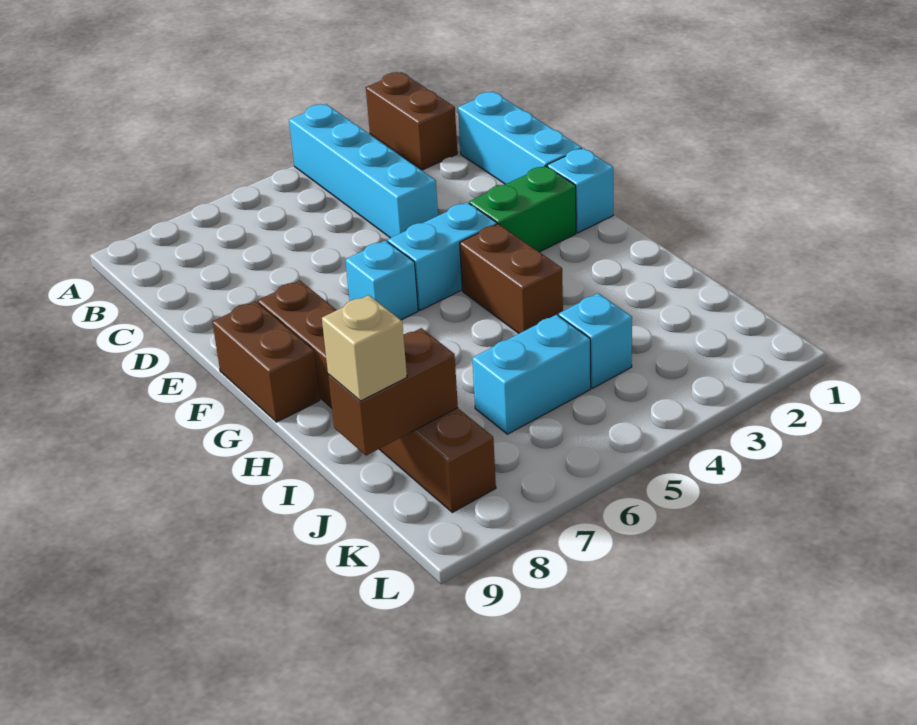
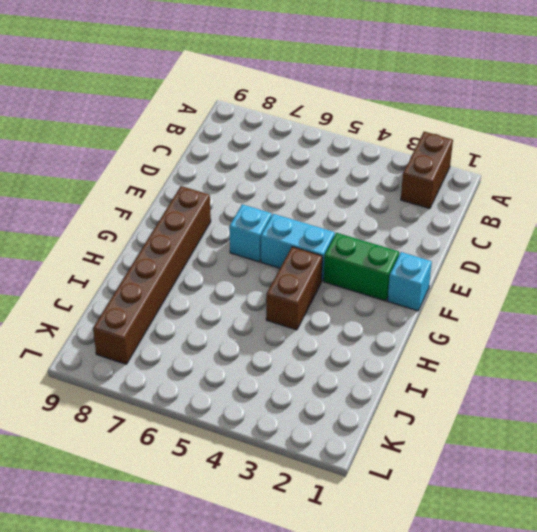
none -> cyan brick A4:D4 level 1
none -> cyan brick C1:E1 level 1
none -> brown brick F9:G9 level 1

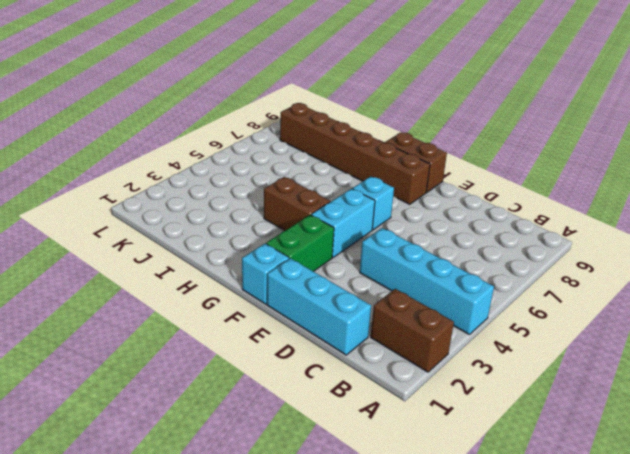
none -> cyan brick J4 level 1
none -> cyan brick J5:J6 level 1
none -> brown brick J8:J9 level 2

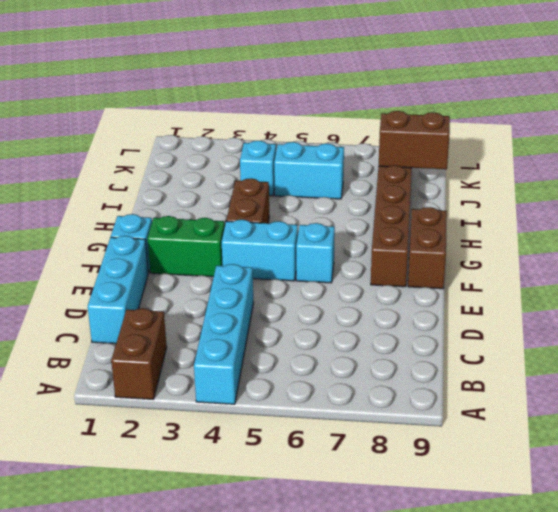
none -> tan brick J9 level 3

